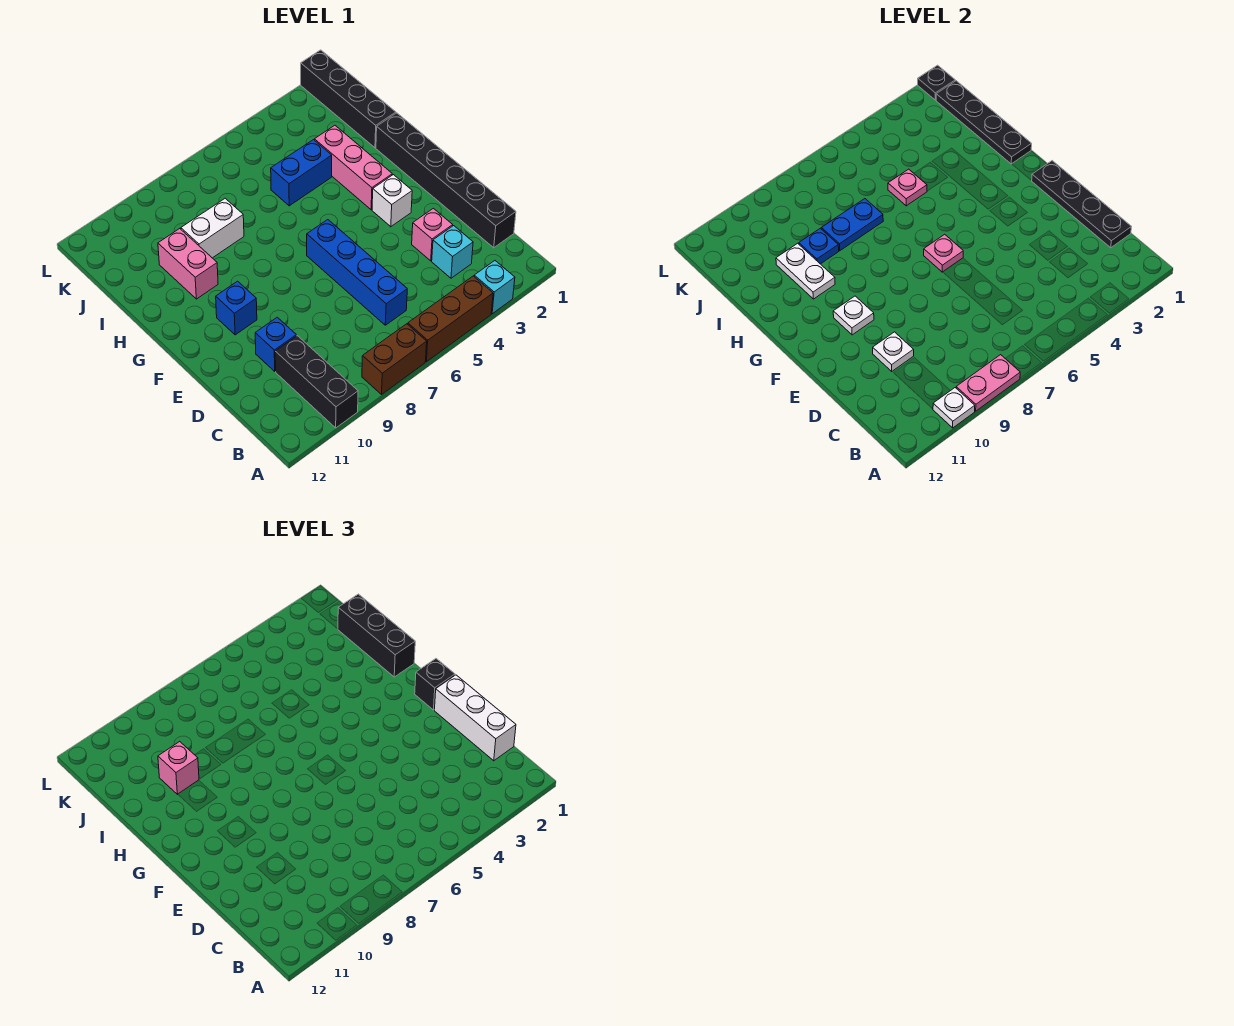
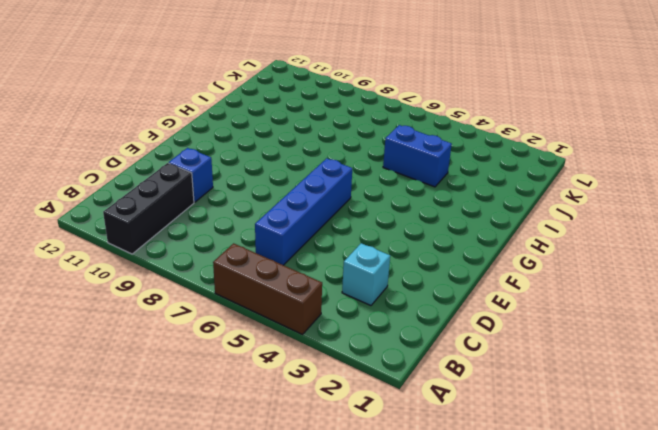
none -> cyan brick A3 level 1
none -> brown brick A7:A8 level 1
none -> black brick C1:H1 level 1
none -> pink brick D3 level 1

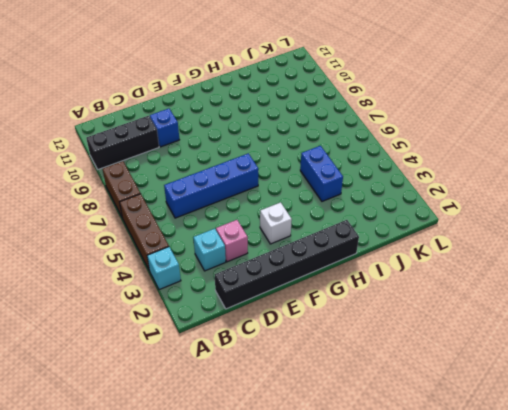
none -> blue brick F10 level 1
none -> pink brick G3:I3 level 1
none -> pink brick H10:I10 level 1
none -> black brick I1:L1 level 1

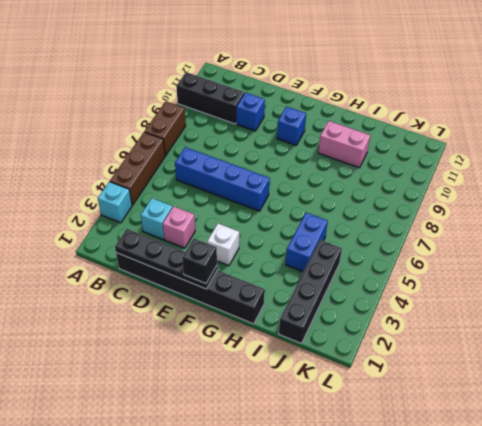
black brick J1:J4 level 1 -> black brick I1:L1 level 1
none -> pink brick G3:I3 level 1
none -> white brick I8:I9 level 1
none -> pink plate A8:A9 level 2
none -> white plate A10 level 2

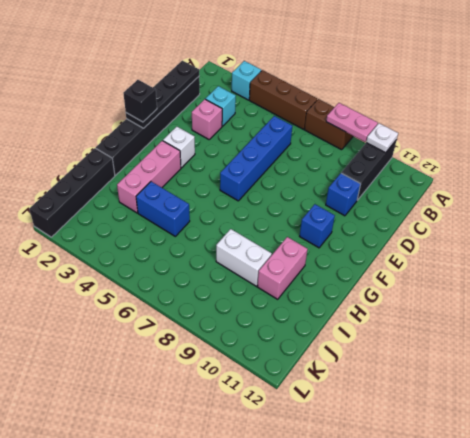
none -> white plate D10 level 2
none -> pink plate F6 level 2
none -> white plate F10 level 2
none -> black plate H1:K1 level 2

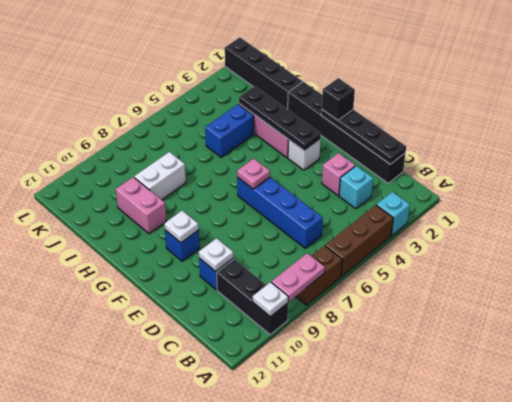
black plate F3:I3 level 2 -> black plate H1:K1 level 2
none -> white plate H10:I10 level 2
none -> pink plate I5 level 2
none -> blue plate I7:I8 level 2
none -> blue plate I9 level 2

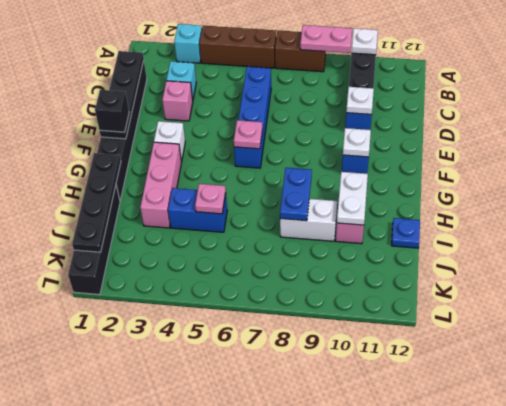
blue plate H8:I8 level 2 -> blue plate I7:I8 level 2
blue plate I12 level 1 -> blue plate I9 level 2
none -> black plate L1 level 2
none -> white brick C1:E1 level 3
none -> black brick H1:J1 level 3
none -> pink brick I10 level 3

